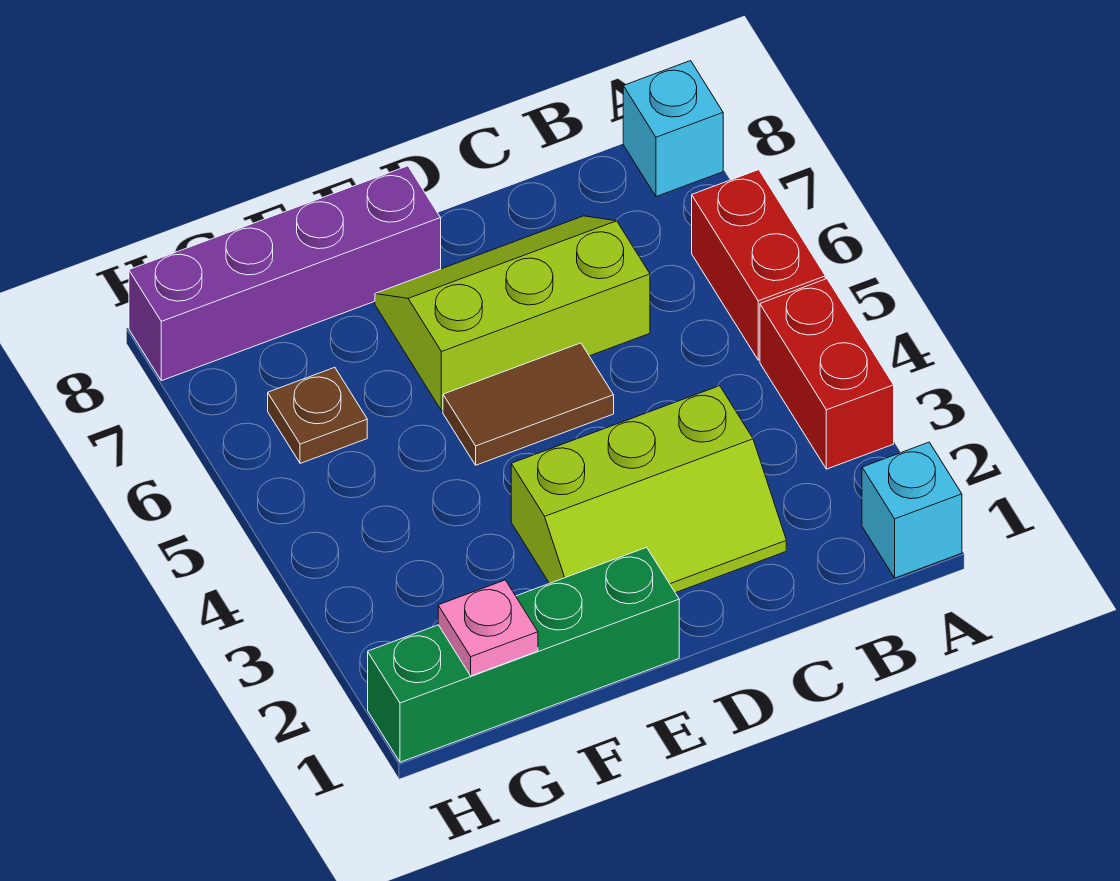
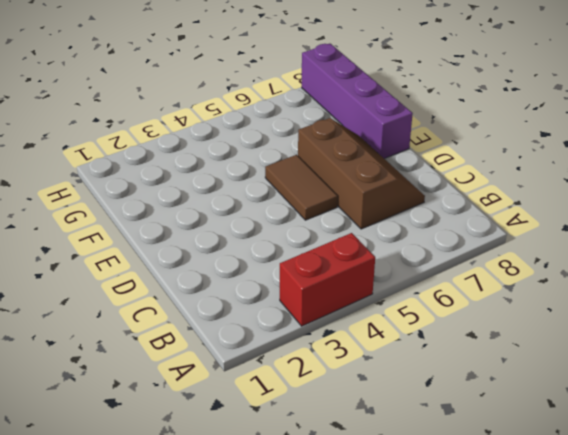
brown slope C6:E7 level 1 top 6 -> lime slope C6:E7 level 1 top 6
none -> cyan brick A1 level 1
none -> red brick A5:A6 level 1

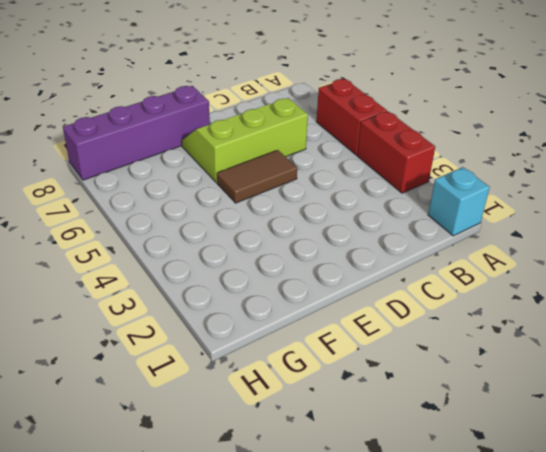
none -> cyan brick A8 level 1
none -> lime slope C2:E3 level 1 top 3

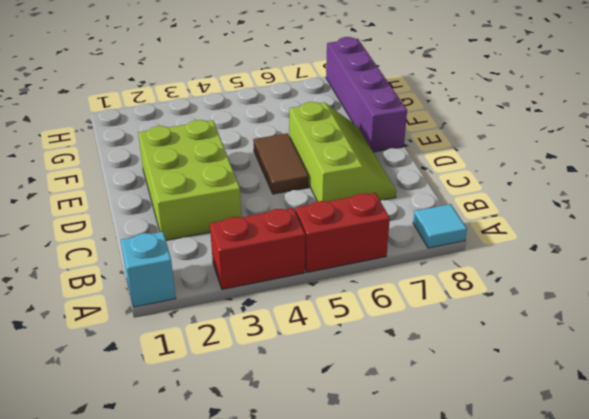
cyan tile A8 level 1 -> cyan brick A8 level 1
lime brick C2:E3 level 1 -> lime slope C2:E3 level 1 top 3
none -> green brick E1:H1 level 1
none -> brown plate G6 level 1

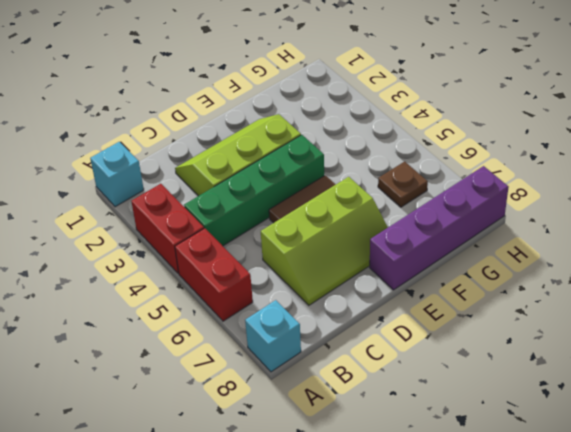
green brick B4:E4 level 1 -> green brick E1:H1 level 1
none -> pink plate G1 level 2

